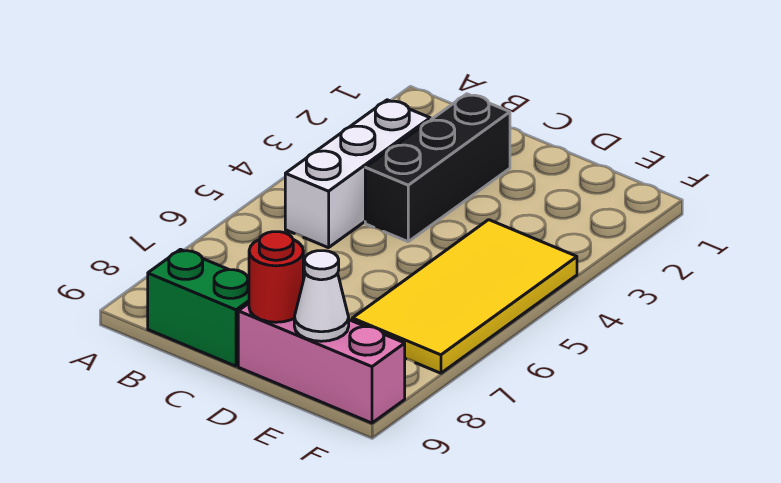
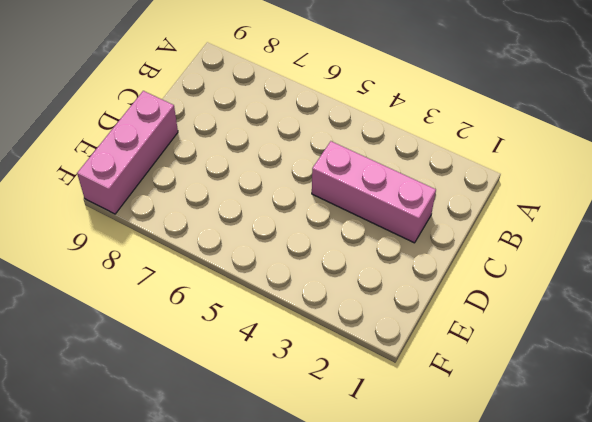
pink brick C2:C4 level 1 -> black brick C2:C4 level 1
none -> white brick B3:B5 level 1
none -> green brick B9:C9 level 1

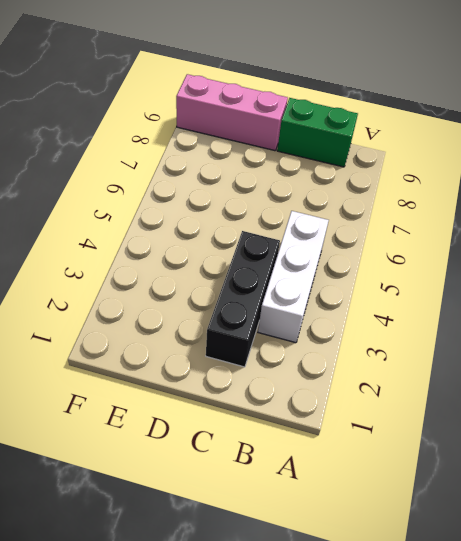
none -> yellow tile E4:F7 level 1
none -> red round brick D9 level 2

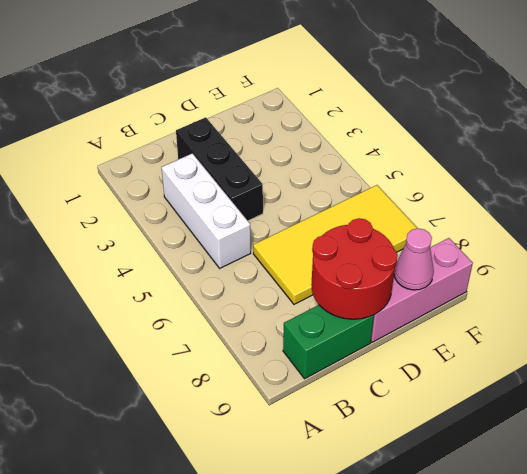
yellow tile C6:F7 level 1 -> yellow tile E4:F7 level 1
red round brick C8:D9 level 2 -> red round brick D9 level 2
pink cone E9 level 2 -> white cone E9 level 2

